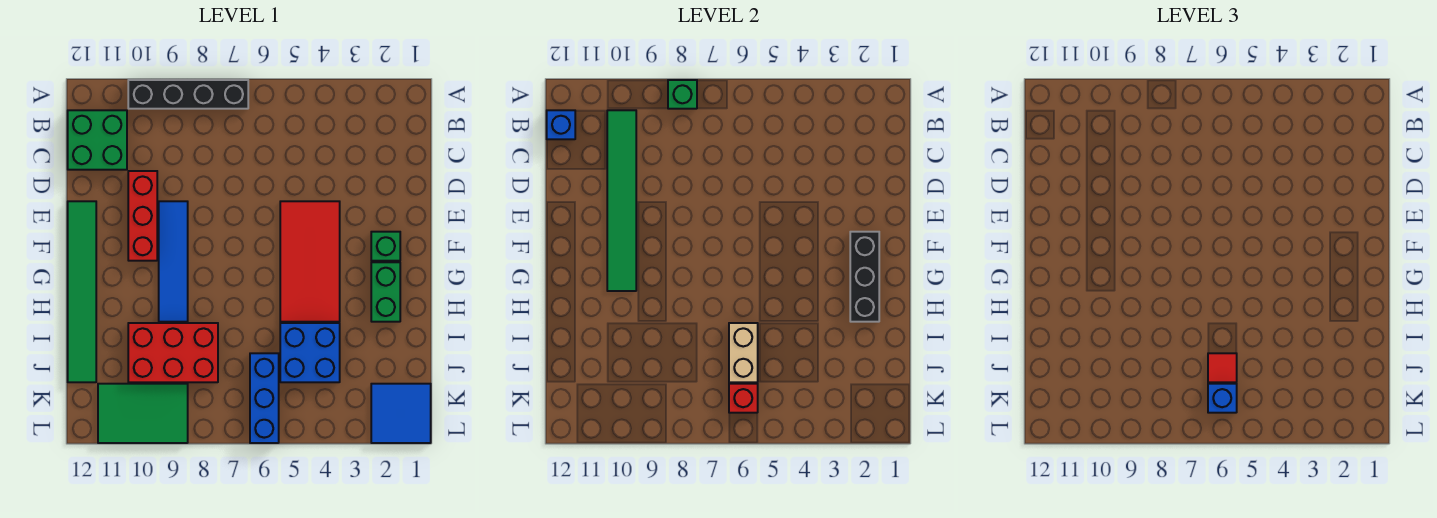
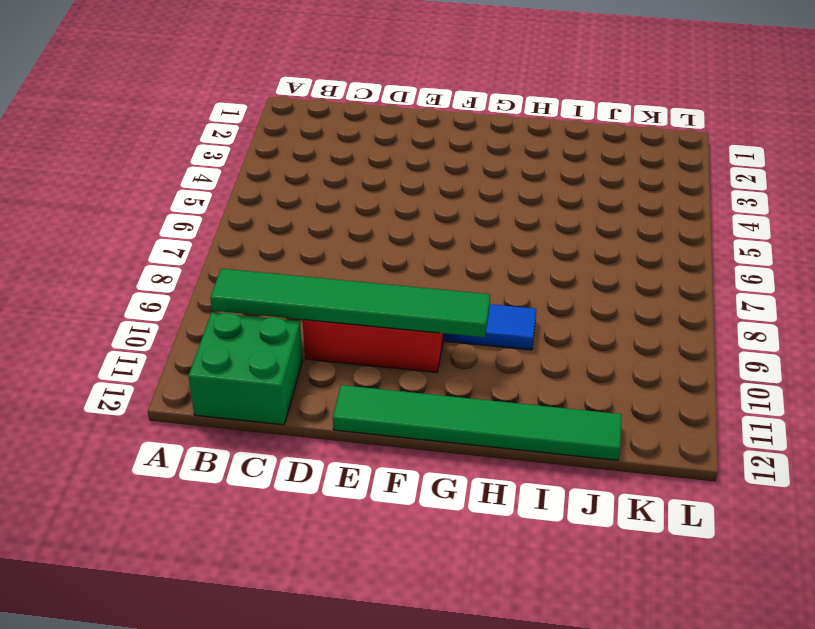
none -> black brick A7:A10 level 1
none -> red tile E4:H5 level 1
none -> green brick F2 level 1

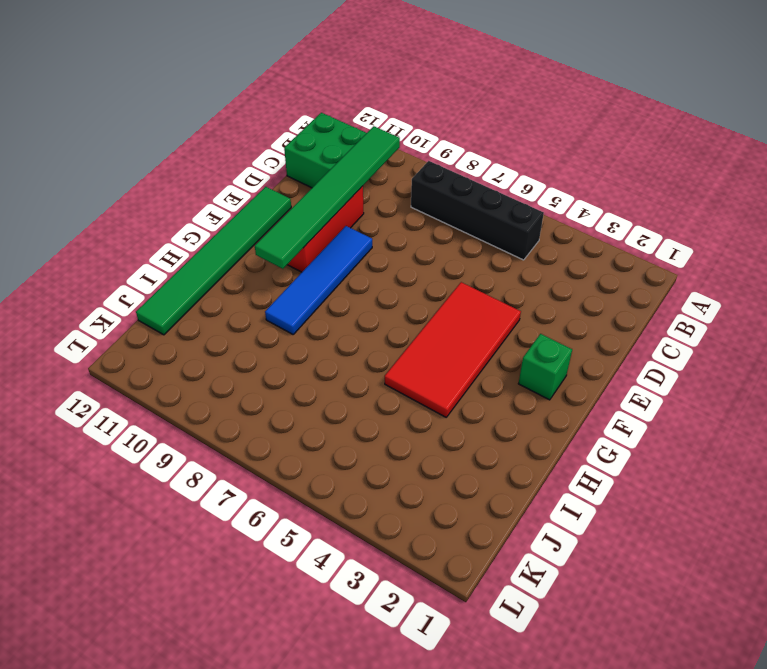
black brick B5:B8 level 1 -> black brick A7:A10 level 1
none -> green brick G2:H2 level 1
none -> blue brick I4:J5 level 1
none -> red brick I8:J10 level 1

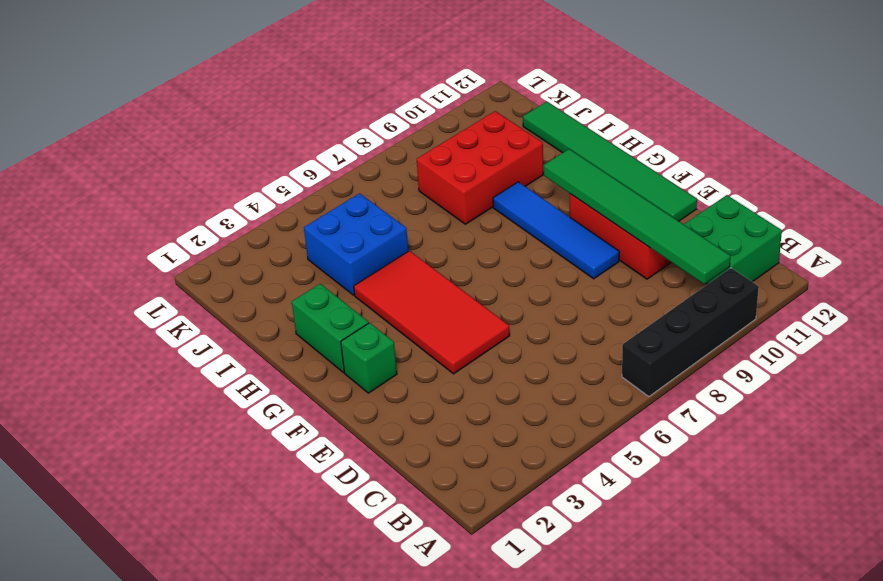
none -> blue brick J6:L6 level 1
none -> blue tile K1:L2 level 1
none -> green tile K9:L11 level 1

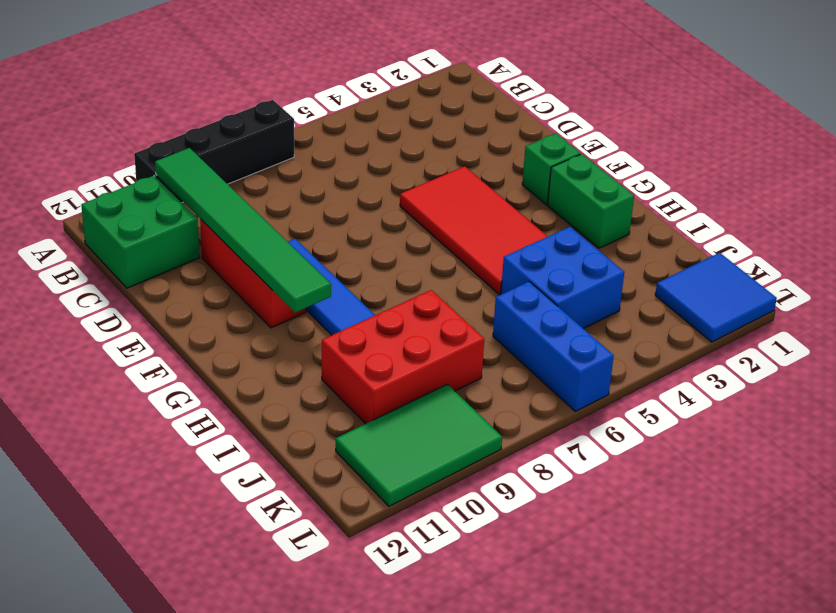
none -> green tile E12:J12 level 1
none -> green brick A8 level 2
none -> blue brick B12 level 2

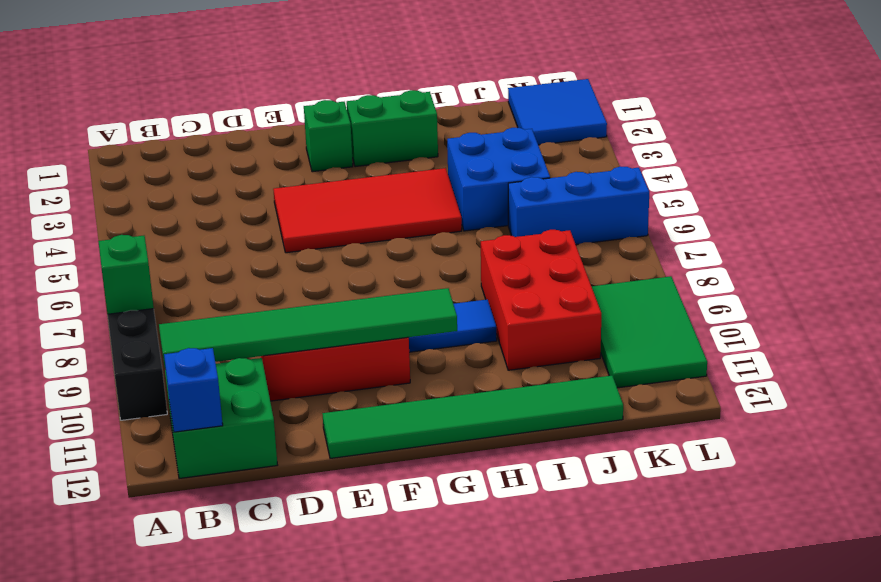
none -> black brick F2:H2 level 2
none -> tan brick I6:J6 level 2
none -> red brick K6 level 2

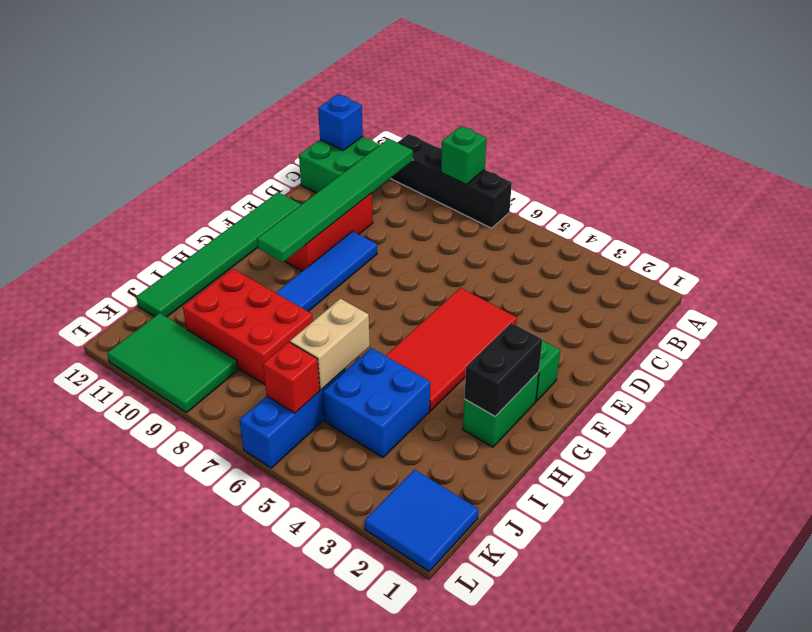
black brick G2:H2 level 2 -> black brick F2:H2 level 2
none -> red tile J6 level 3
none -> blue brick K6 level 3

